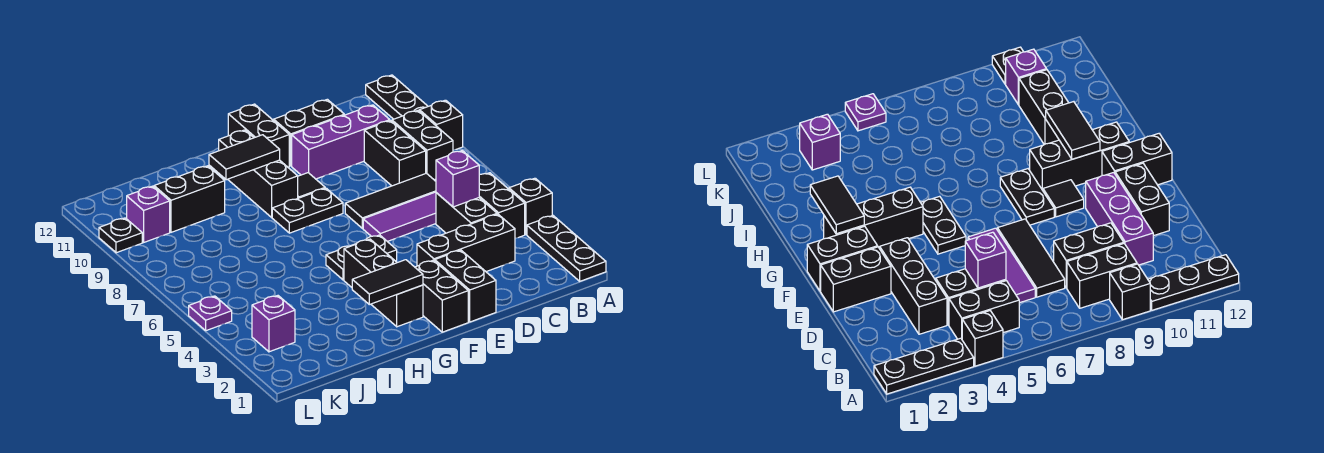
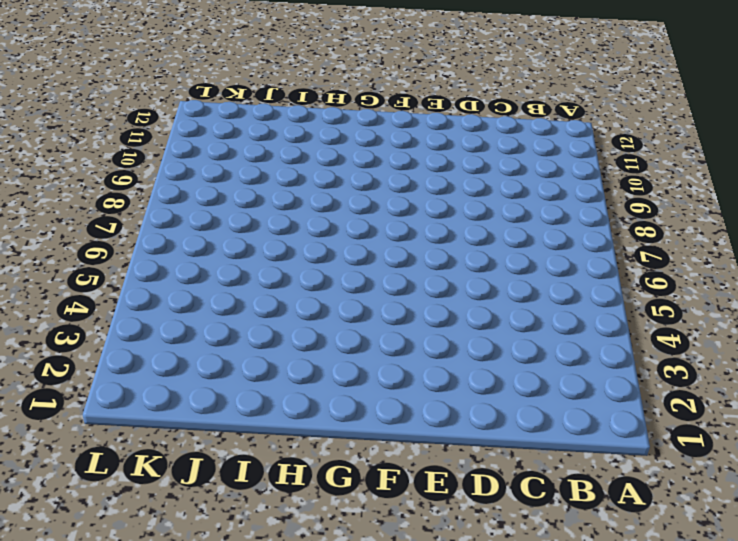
none -> black plate A1:A3 level 1
none -> black brick A4 level 1
none -> black brick A9 level 1

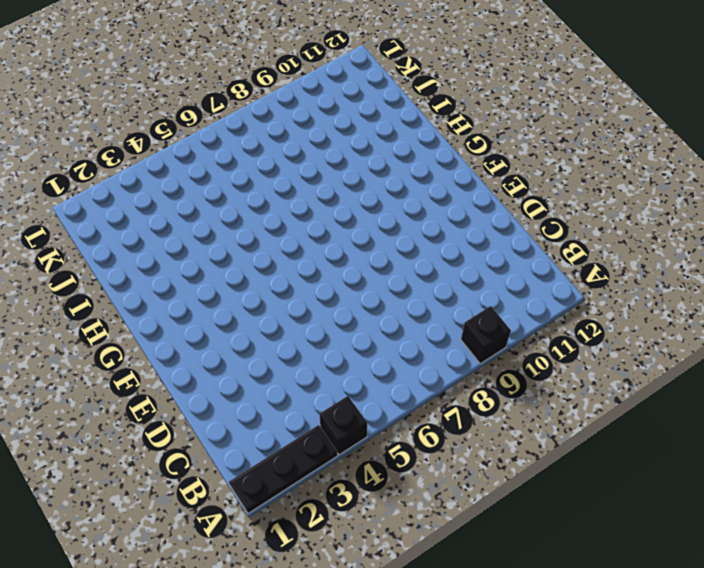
none -> black plate A10:A12 level 1
none -> black brick B4:B5 level 1
none -> black brick B8:B9 level 1

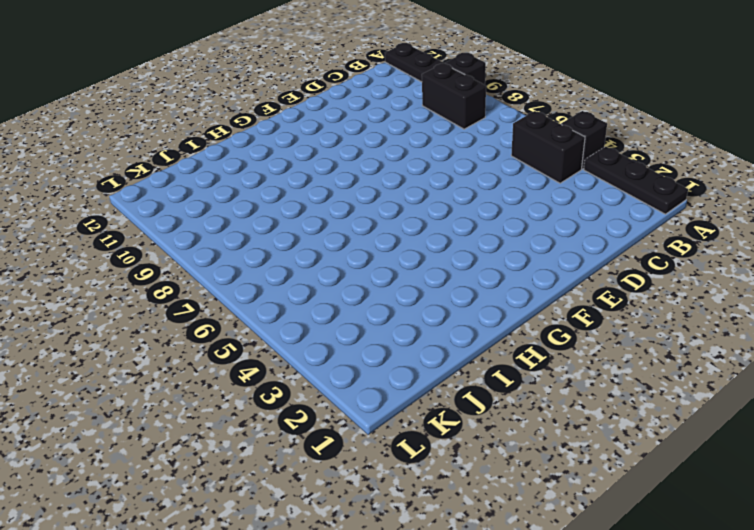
none -> black brick C3:E3 level 1
none -> black brick C4:C5 level 1
none -> purple tile C6:E6 level 1

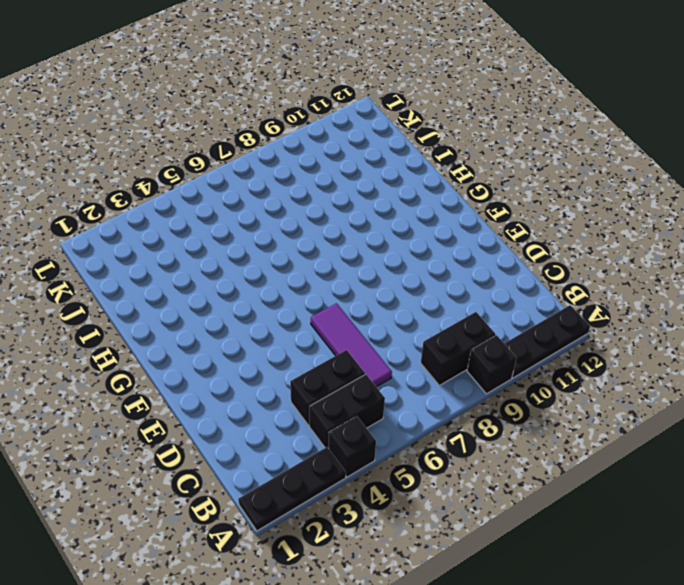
none -> black brick C3:E3 level 1
none -> black tile C7:E7 level 1
none -> black brick C8:C9 level 1

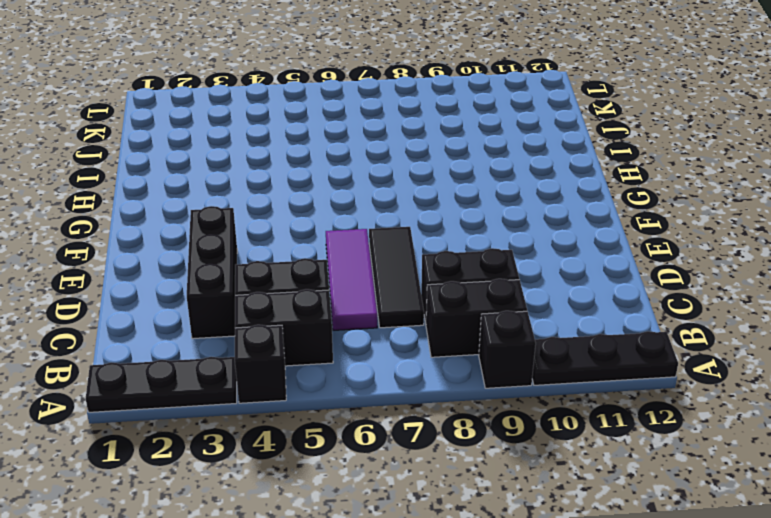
none -> purple brick C10:E10 level 1
none -> black brick D11:E11 level 1
none -> black brick E1:E2 level 1

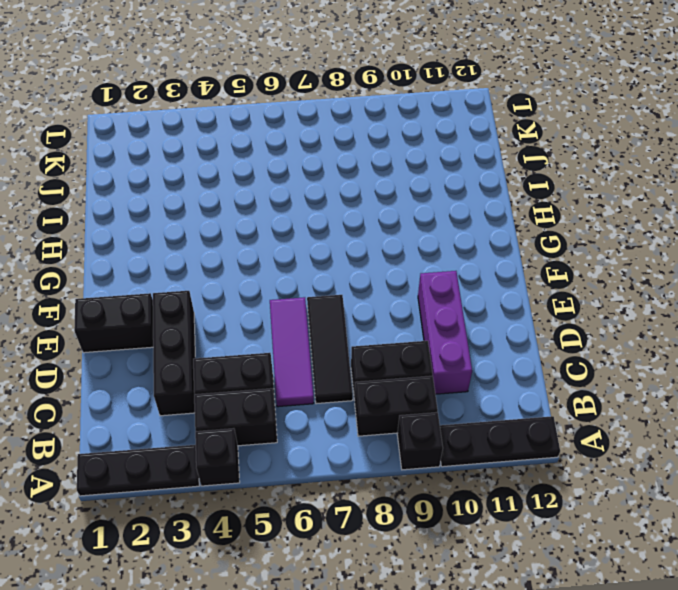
none -> black brick D11:E11 level 1
none -> black brick F1:F2 level 1
none -> black plate F5:G5 level 1

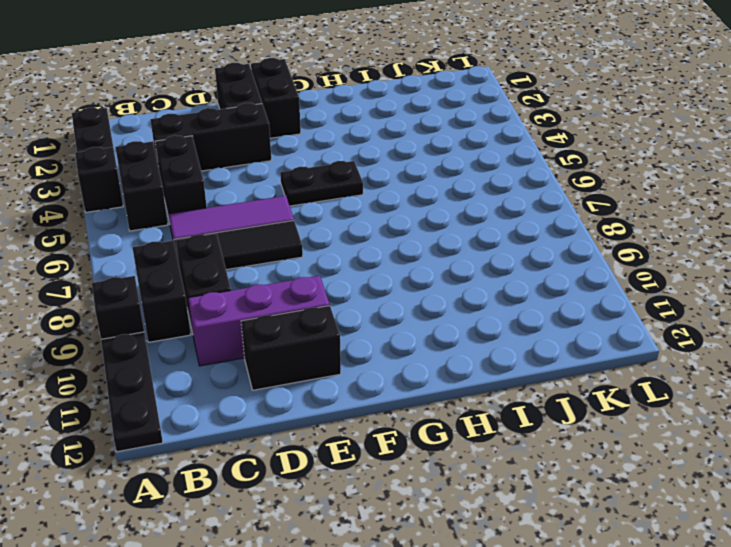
none -> black plate F8:G8 level 1
none -> black tile F9 level 1
none -> black brick F11:F12 level 1

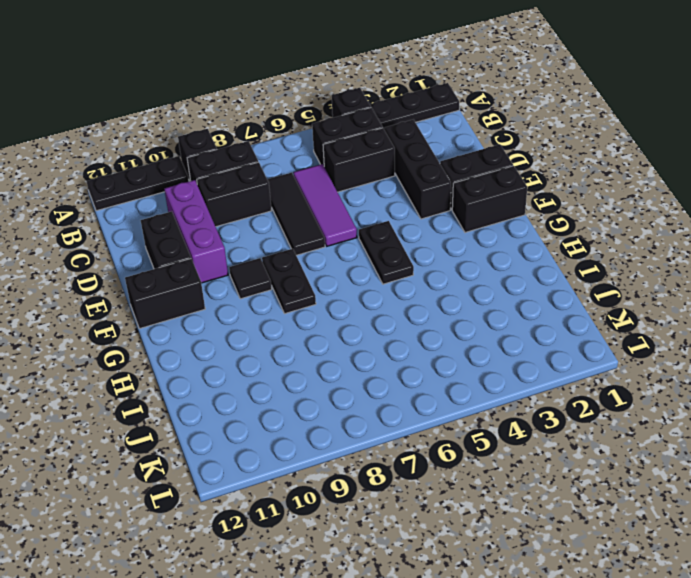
none -> black brick G2:G4 level 1
none -> black brick G9:G11 level 1
none -> black brick I10:J10 level 1

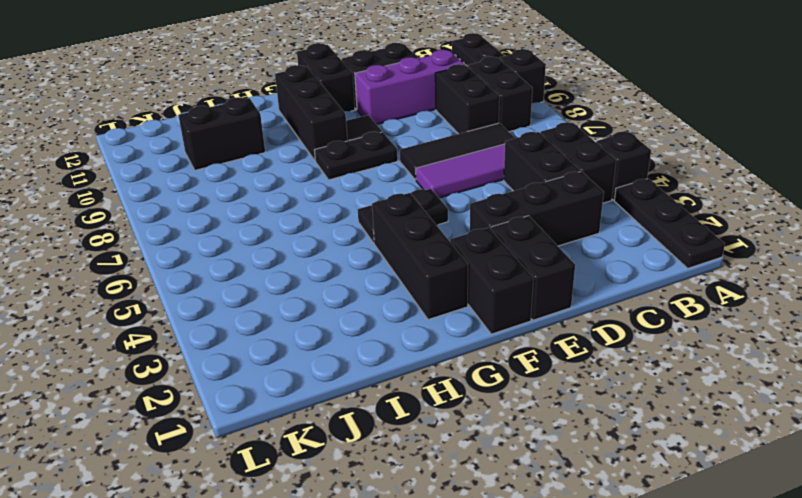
none -> purple brick K3 level 1
none -> purple brick K10 level 1
none -> purple plate L5 level 1

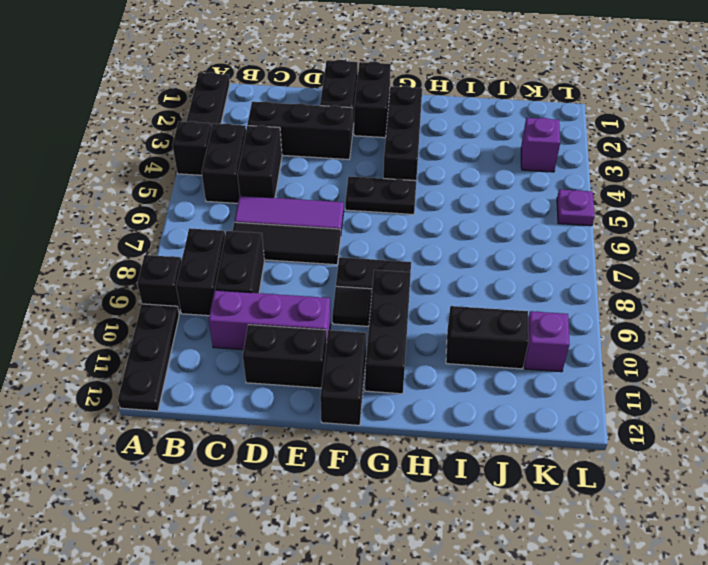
none -> black plate L10 level 1
none -> purple brick C5 level 2
none -> black tile G2:H2 level 2

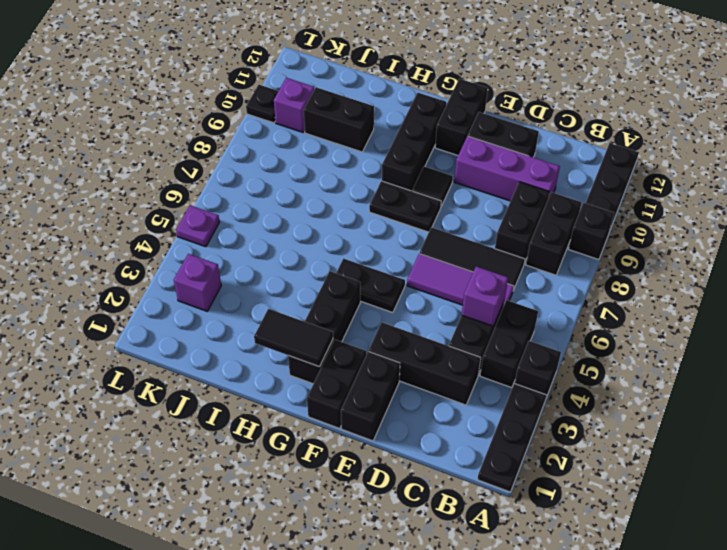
none -> black tile G10:H10 level 2

